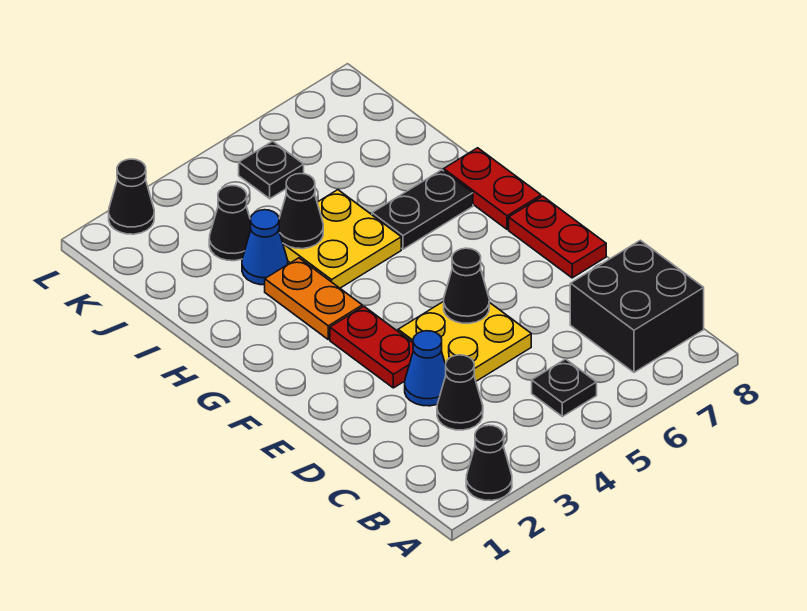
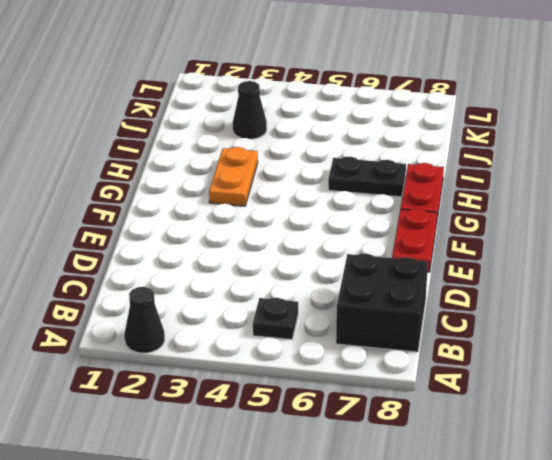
none -> black cone C3 level 1
none -> blue cone D3 level 1
none -> yellow plate D4:E5 level 1

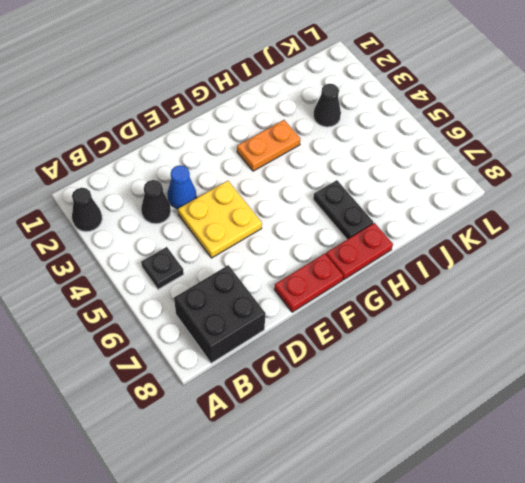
none -> red plate E3:F3 level 1
none -> yellow plate H4:I5 level 1
none -> blue cone I3 level 1

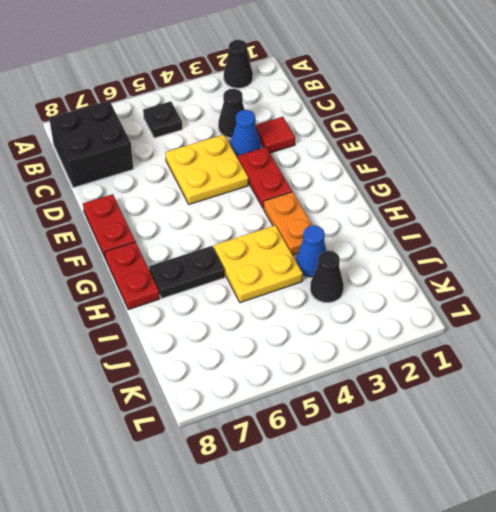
red tile D2 level 1 -> none
none -> black plate K5 level 1
none -> black cone L2 level 1
none -> black cone E5 level 2

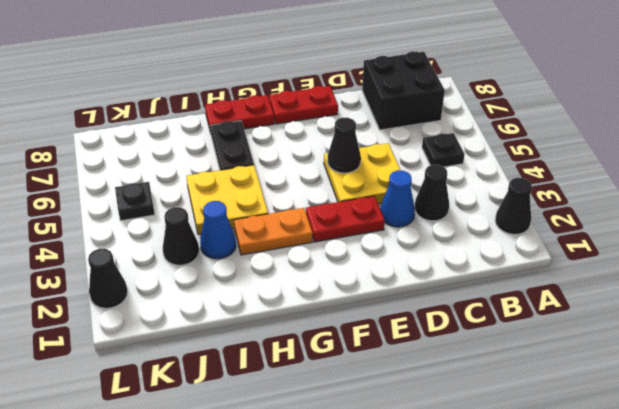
none -> black cone I4 level 2

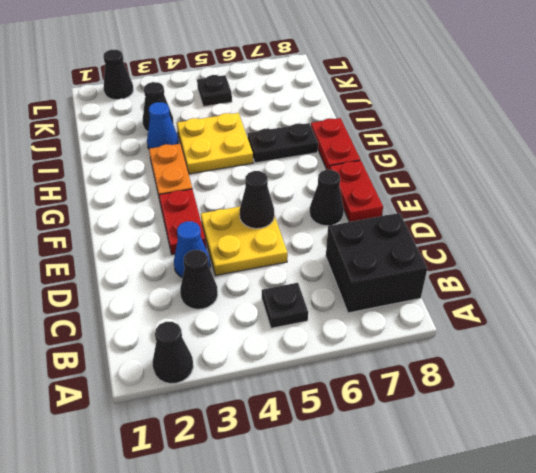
black cone E7 level 1 -> black cone I4 level 2

